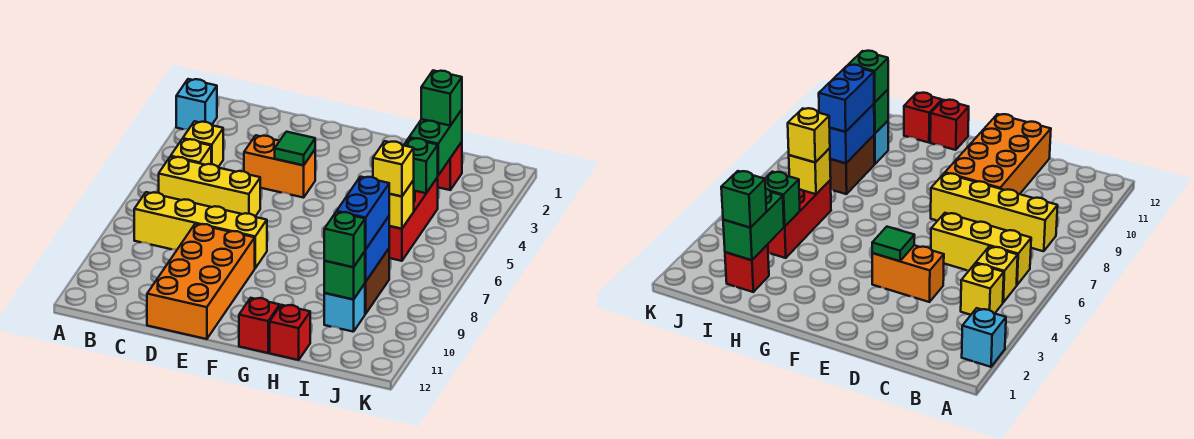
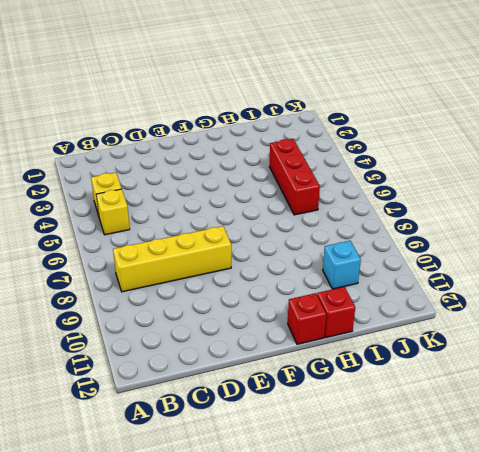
none -> cyan brick A2 level 1
none -> yellow brick B6:D6 level 1
none -> orange brick D4:E4 level 1

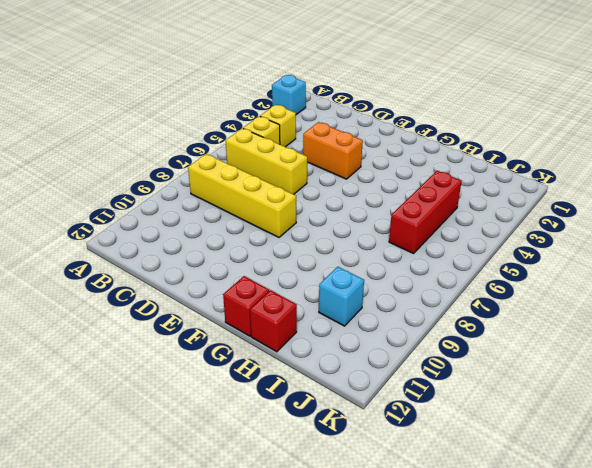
none -> orange brick D9:E12 level 1
none -> red brick I2 level 1
none -> brown brick I8:I9 level 1

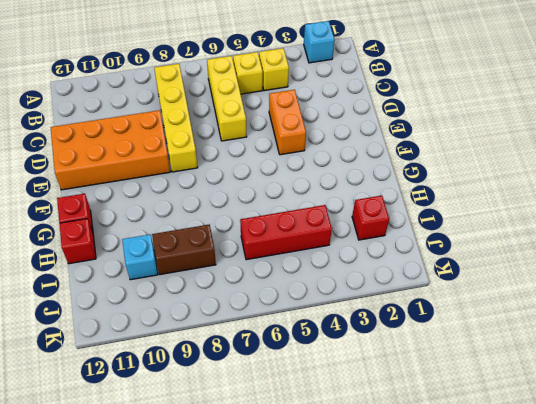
none -> green tile E4 level 2
none -> green brick I2:I3 level 2
none -> green brick I4 level 2

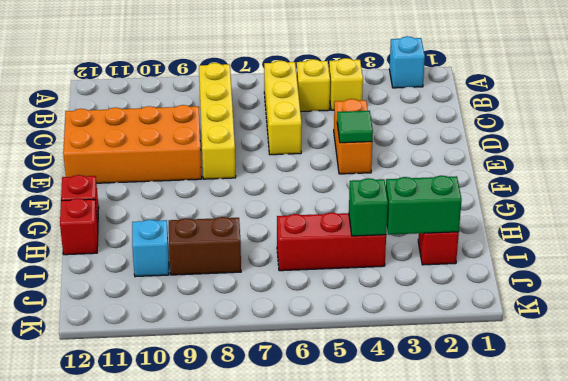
none -> yellow brick I6 level 2
none -> blue brick I8:I9 level 2
none -> green brick I10 level 2

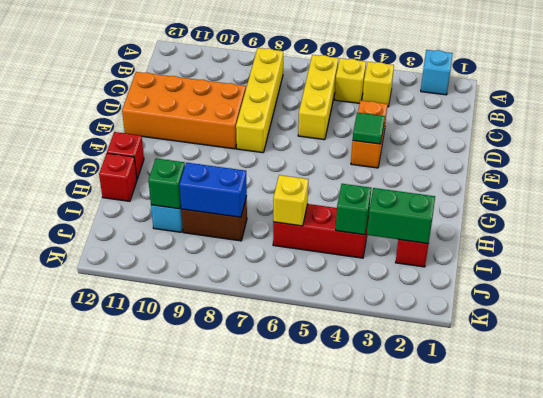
none -> green brick I2 level 3
none -> yellow brick I6 level 3
none -> blue brick I8:I9 level 3

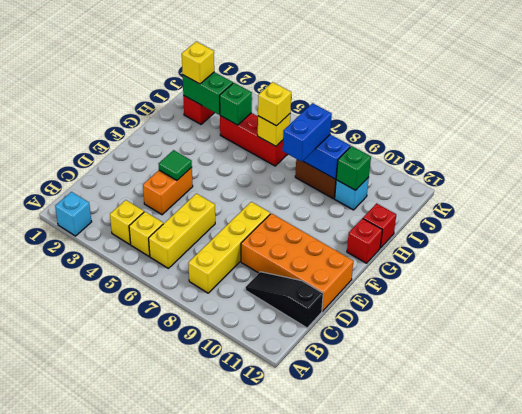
black slope C10:C12 level 1 top 12 -> none
blue brick H8:I8 level 3 -> blue brick I8:I9 level 3
yellow brick I2 level 3 -> green brick I2 level 3
none -> green brick I10 level 3

